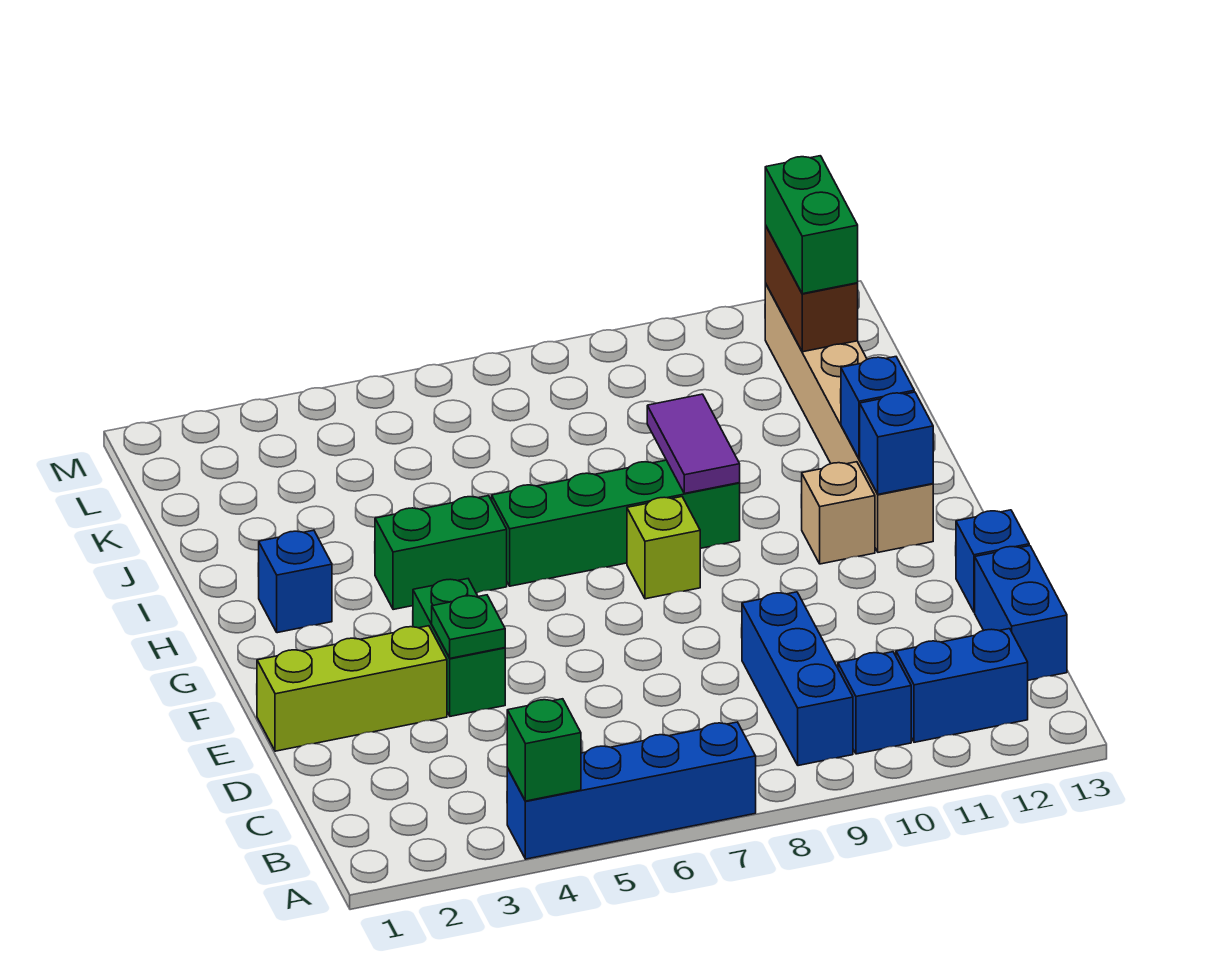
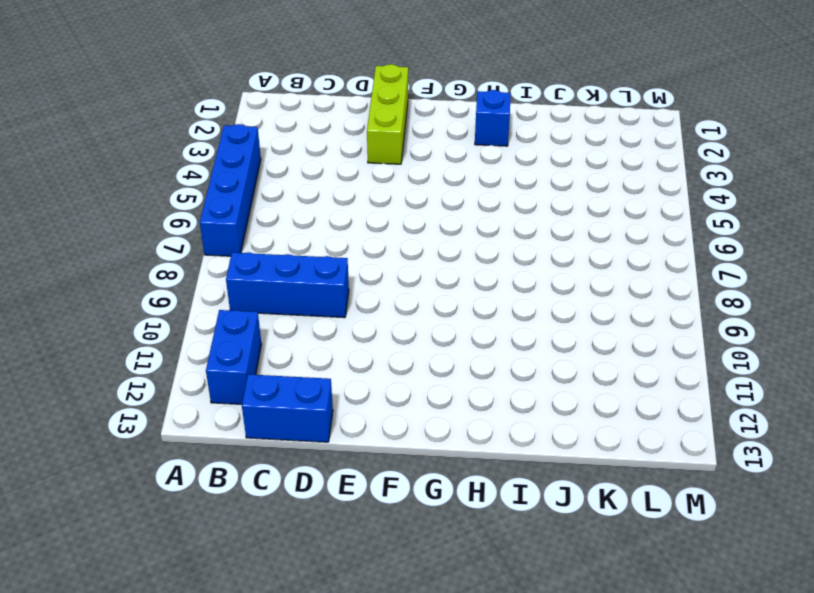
none -> blue brick B10 level 1
none -> green brick E4:F4 level 1
none -> blue brick E13 level 1

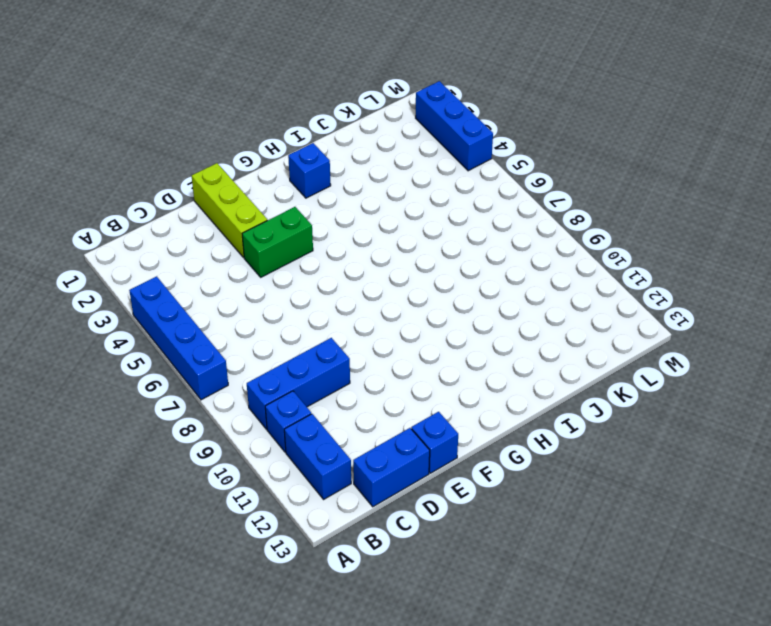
blue brick M2:M4 level 1 -> none
none -> lime brick G8 level 1
none -> tan brick G11 level 1
none -> tan brick G12:L12 level 1

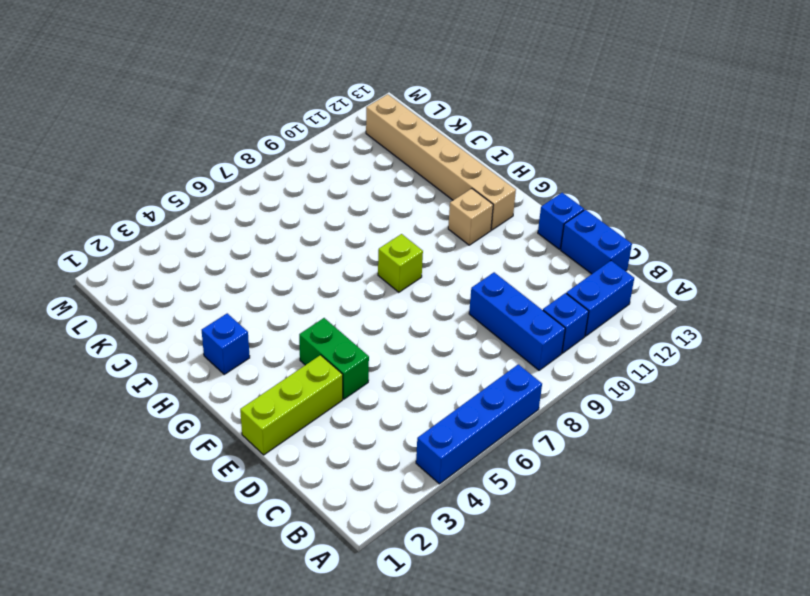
none -> green brick H4:H5 level 1
none -> green brick H6:H9 level 1
none -> green brick A4 level 2

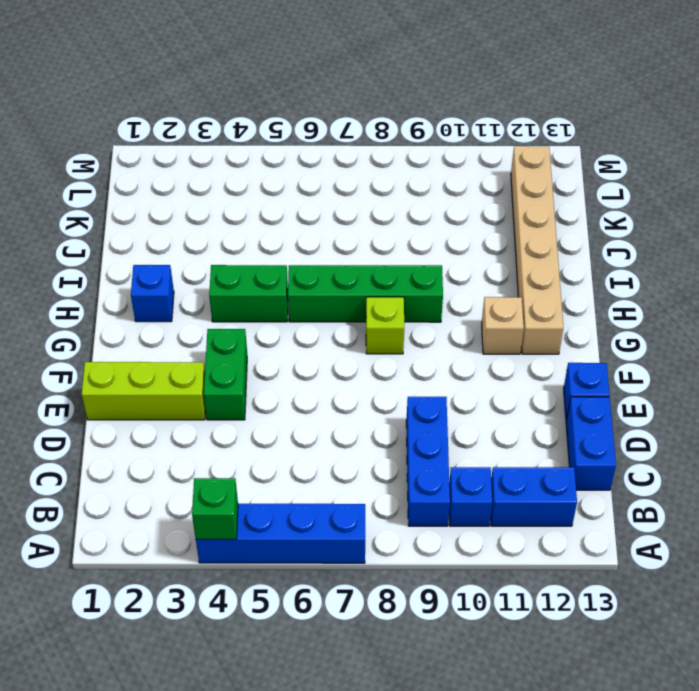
none -> green plate E4 level 2
none -> blue brick G12 level 2
none -> purple tile H9:I9 level 2

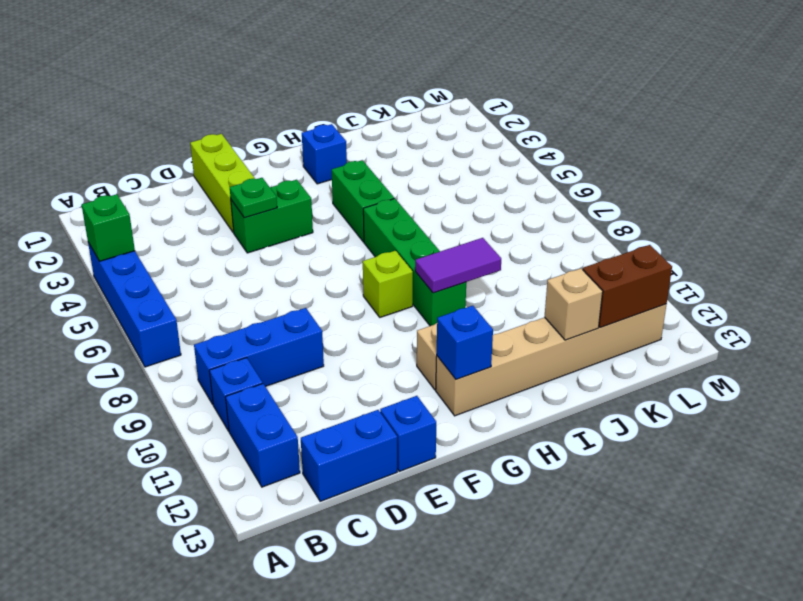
tan brick J12 level 2 -> none
none -> blue brick H12 level 2
none -> green brick K12:L12 level 3

